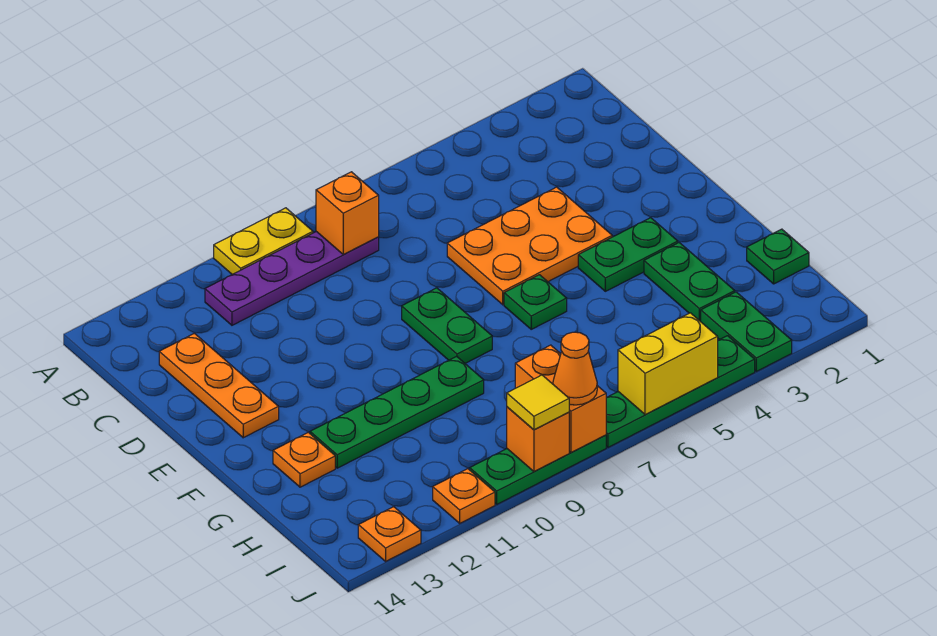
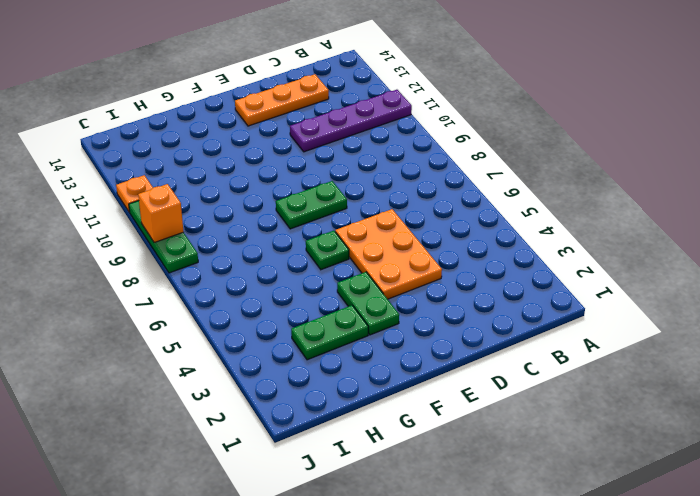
purple plate A11:D11 level 1 -> purple plate B8:B11 level 1
none -> yellow plate A9:A10 level 1
none -> green plate G9:G12 level 1
none -> orange plate G13 level 1

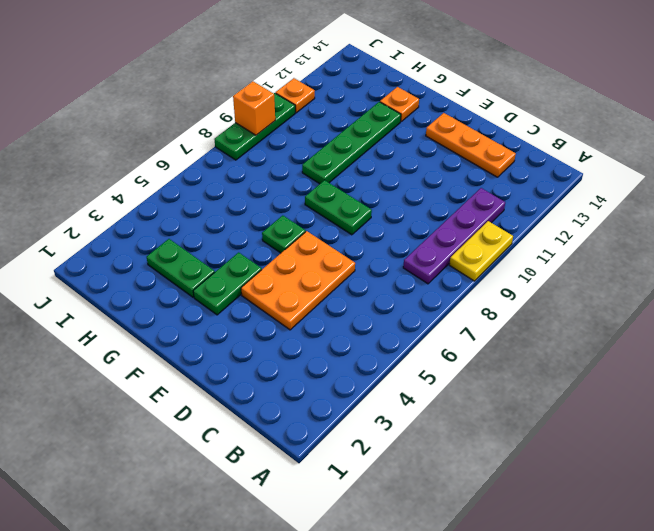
none -> green plate H1 level 1
none -> green plate I3:J3 level 1
none -> green plate J4:J7 level 1

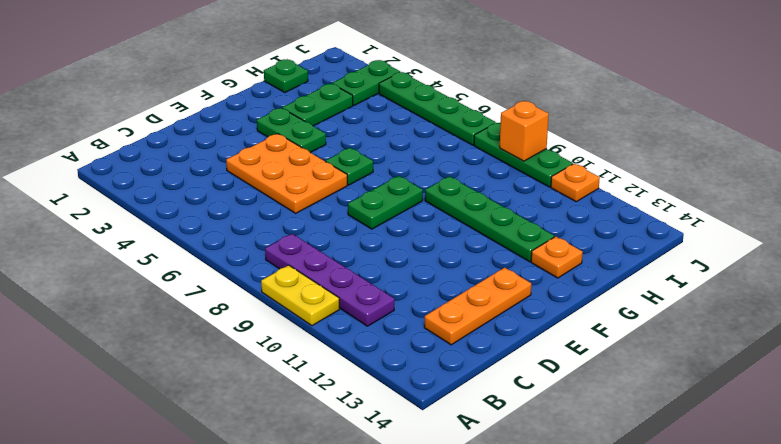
none -> orange plate J13 level 1
none -> orange brick B8 level 2
none -> orange brick I8:J8 level 2

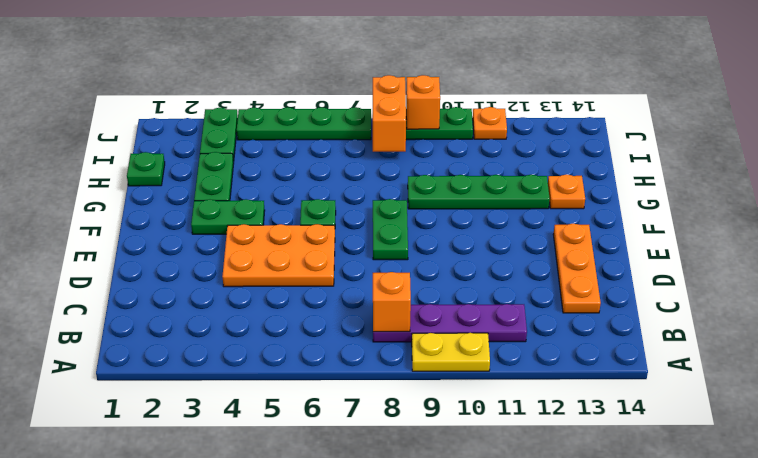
none -> orange plate J13 level 1
none -> yellow brick J5:J6 level 2
none -> orange cone J8 level 3

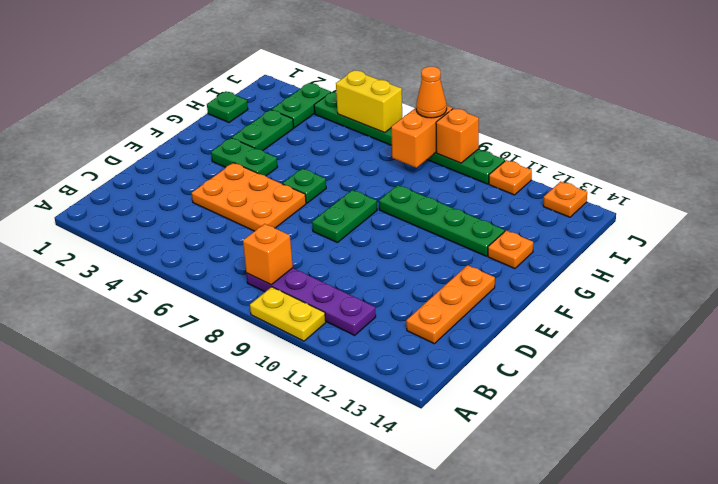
none -> yellow tile J9 level 3

